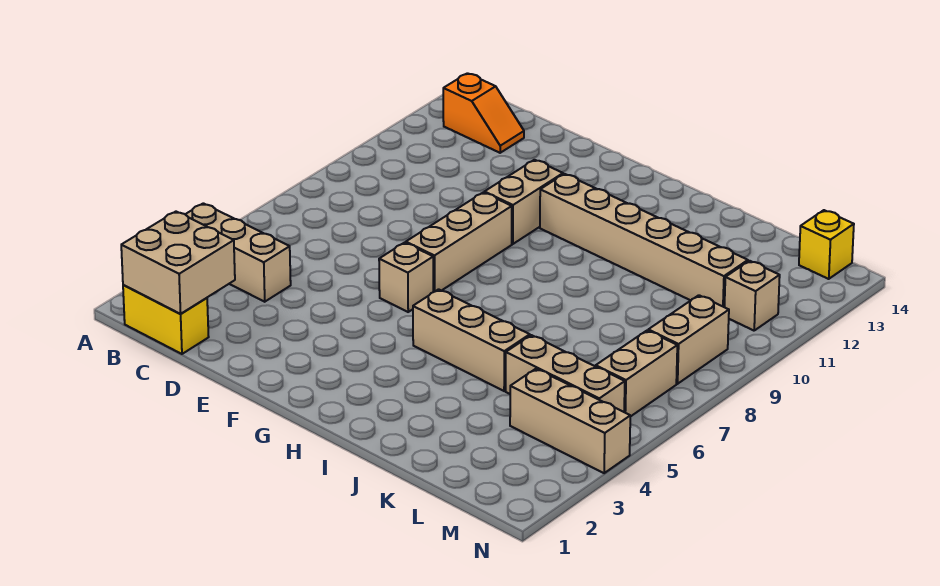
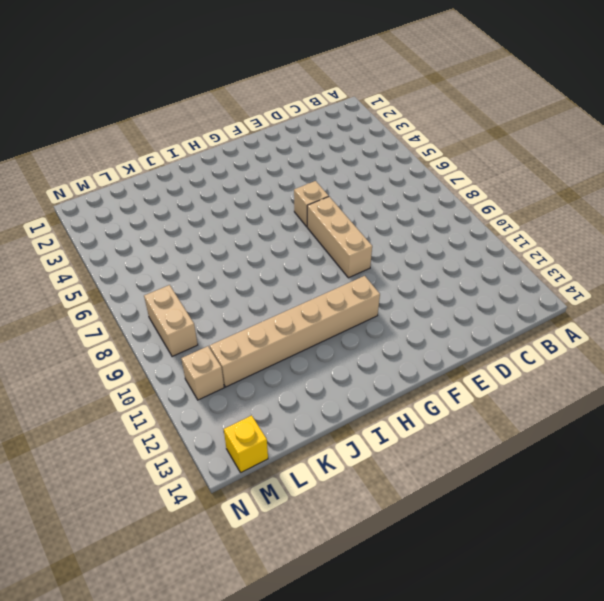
none -> tan brick A4:C4 level 1
none -> yellow brick B1:C1 level 1
none -> orange slope B13:C13 level 1 top B

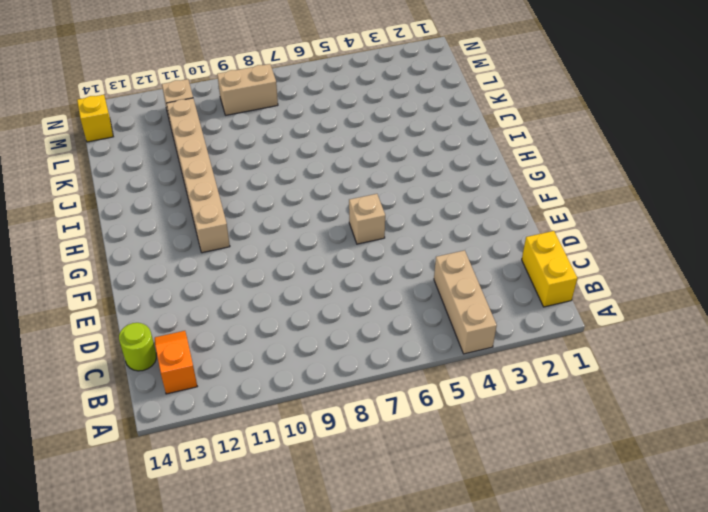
lime round brick C14 level 1 -> none
none -> tan brick F7:F9 level 1
none -> tan brick F10:F11 level 1
none -> tan brick H5:J5 level 1

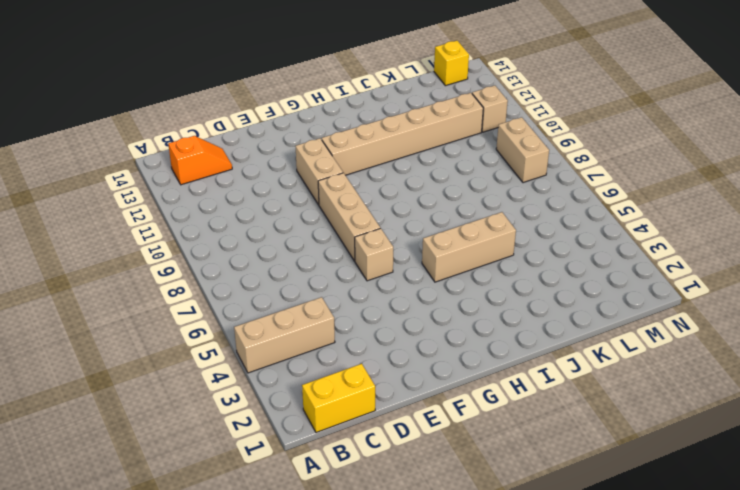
none -> tan brick K5:M5 level 1
none -> tan brick L4:N4 level 1
none -> tan brick M6:M7 level 1

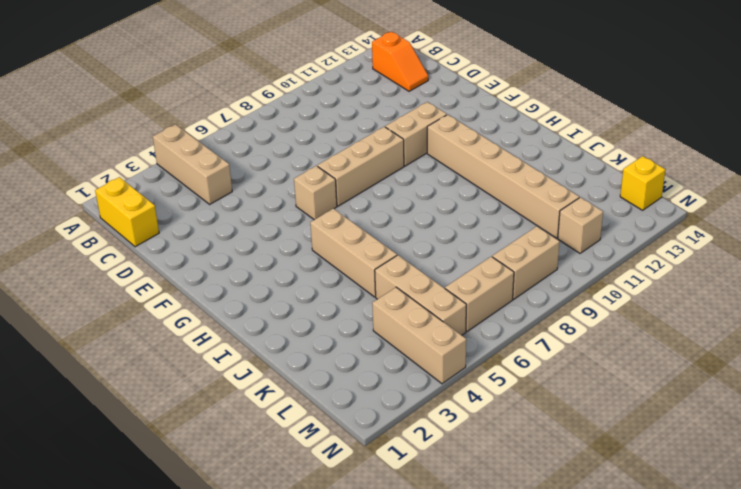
none -> tan brick B1:C2 level 2

